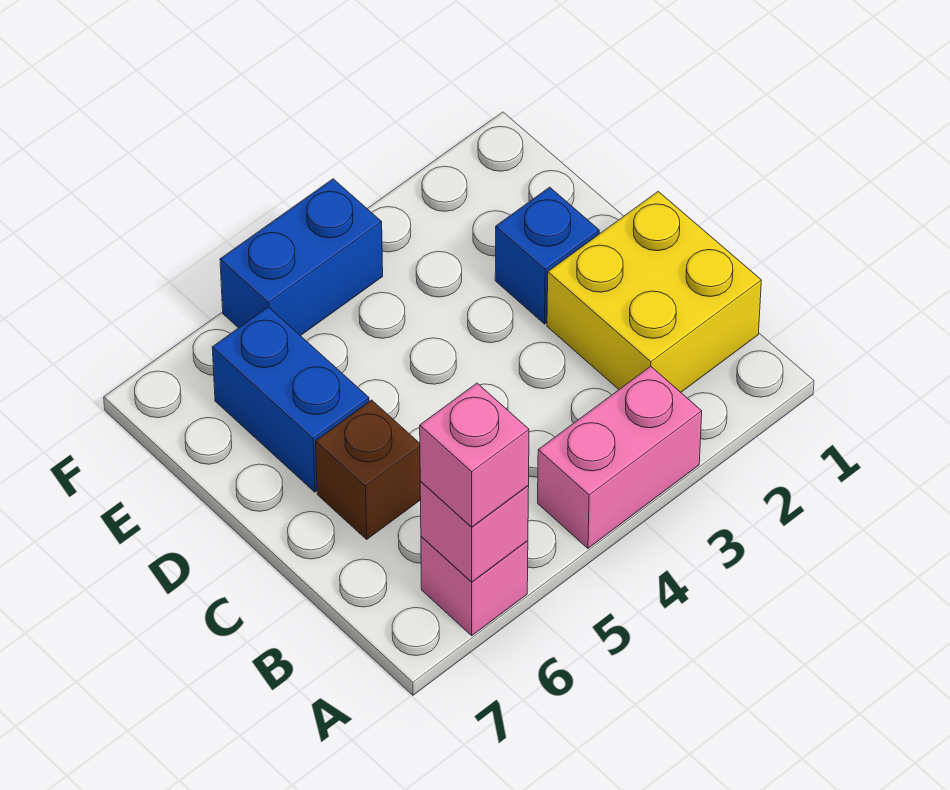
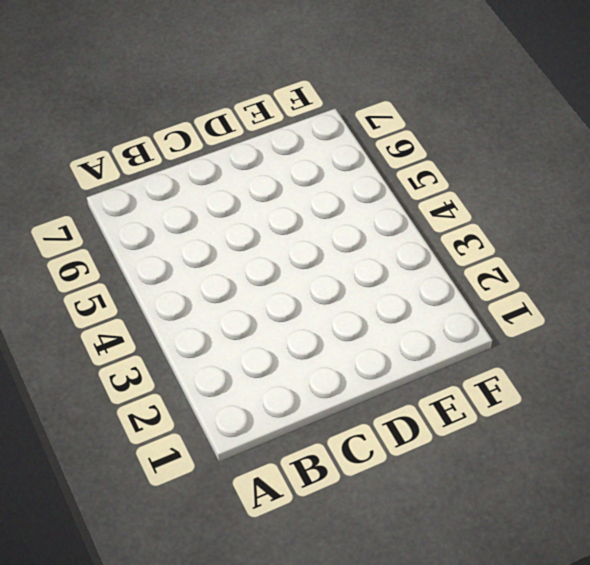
none -> pink brick A3:A4 level 1
none -> pink brick A6 level 1

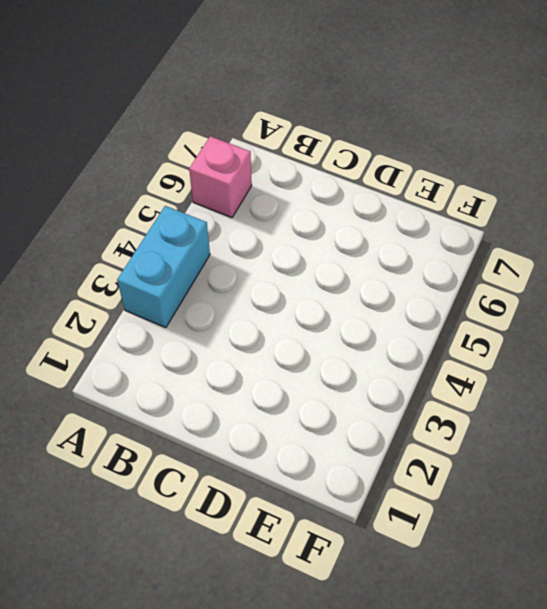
cyan brick A3:A4 level 1 -> pink brick A3:A4 level 1
none -> yellow brick B1:C2 level 1
none -> brown brick C6 level 1

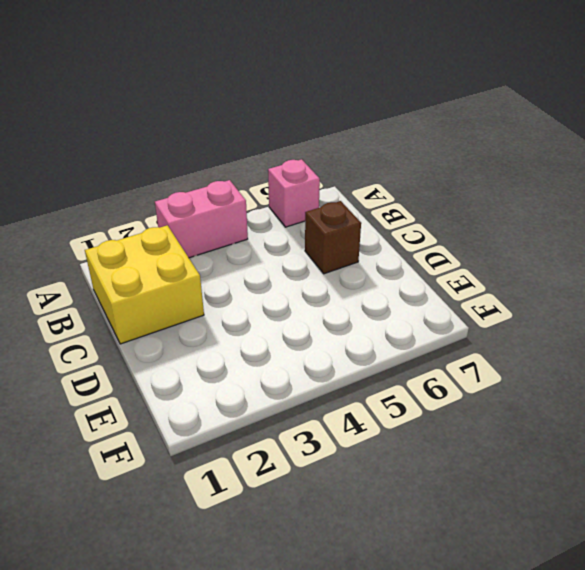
none -> blue brick D2 level 1
none -> blue brick D6:E6 level 1

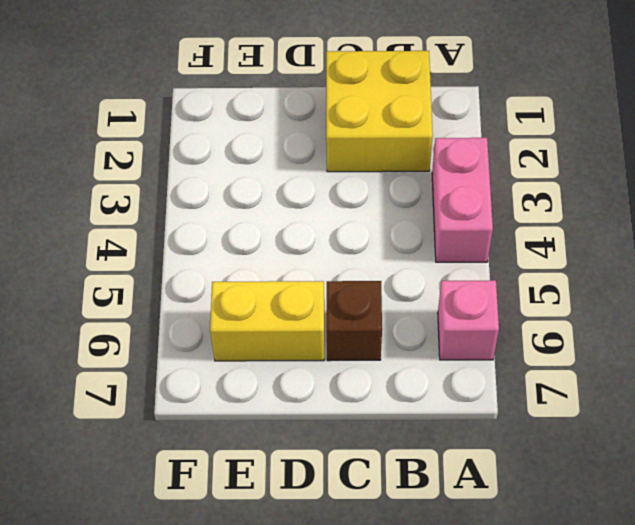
yellow brick D6:E6 level 1 -> blue brick D6:E6 level 1
none -> blue brick D2 level 1
none -> blue brick F4:F5 level 1

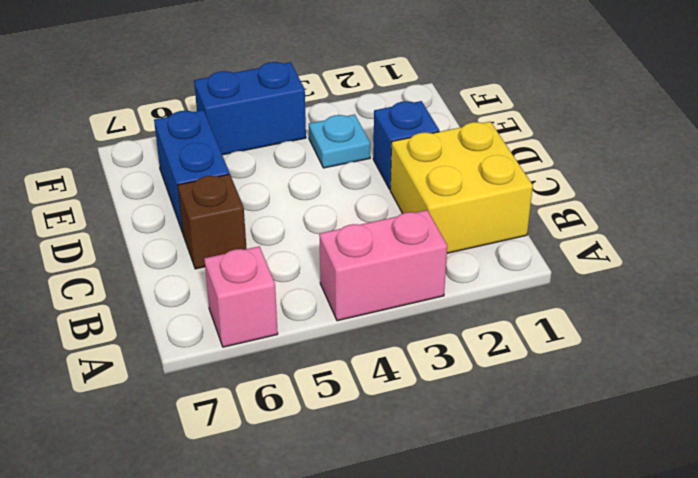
cyan plate E3 level 1 -> none
none -> pink brick A6 level 2
none -> pink brick A6 level 3

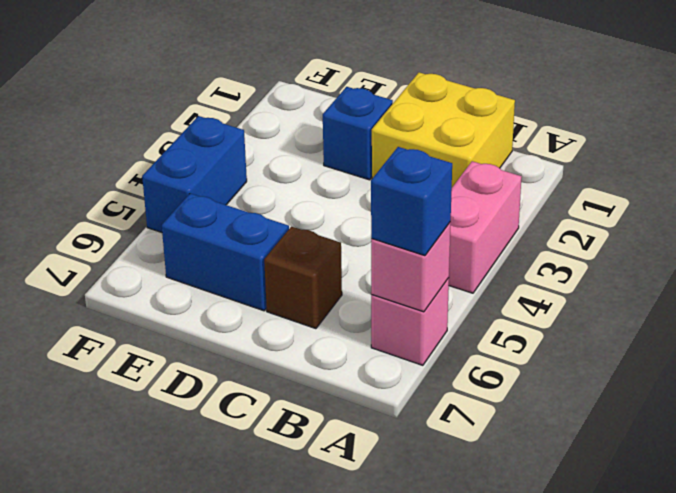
blue brick A6 level 3 -> pink brick A6 level 3

